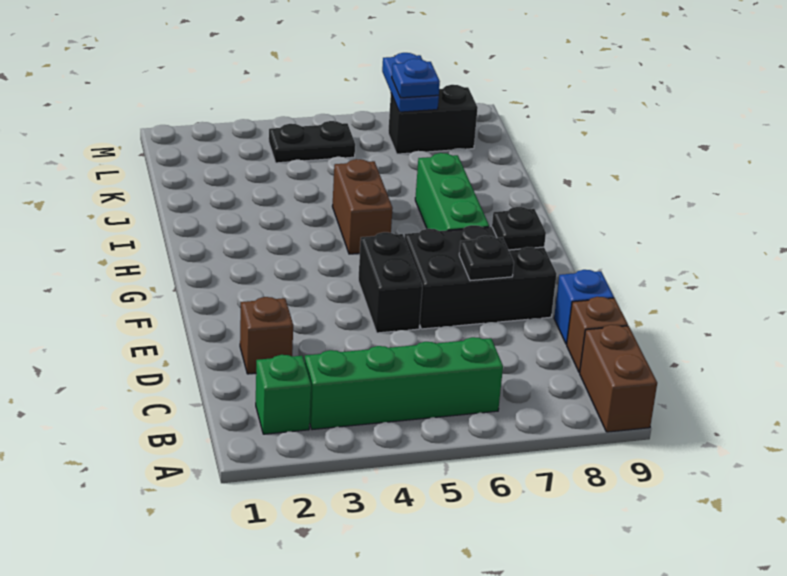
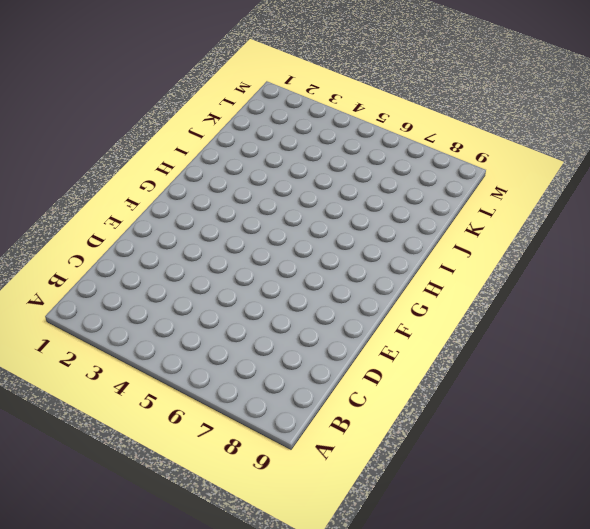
none -> brown brick A9:B9 level 1
none -> green brick B2 level 1
none -> green brick B3:B6 level 1

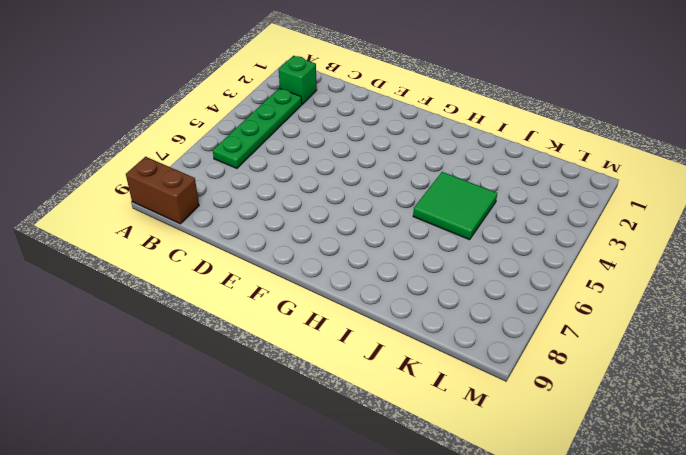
green plate B3:B6 level 1 -> green brick B3:B6 level 1
green tile I4:J5 level 1 -> brown brick H5:I5 level 1
none -> brown brick C9 level 1
none -> brown brick D2 level 1
none -> blue brick D9 level 1

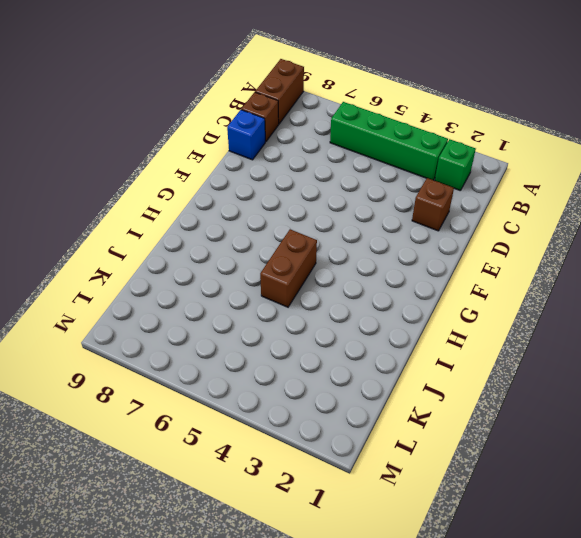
none -> black brick E5:F5 level 1
none -> black brick E6:F8 level 1
none -> green brick G7:I7 level 1

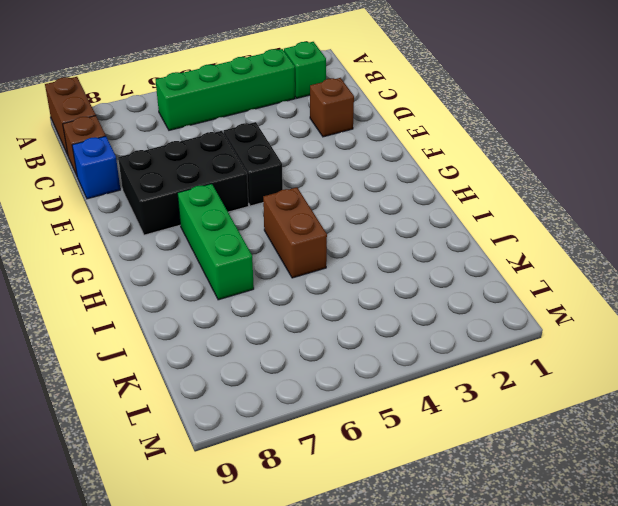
none -> black plate L4:L5 level 1
none -> black brick L7:L8 level 1
none -> black plate E7 level 2

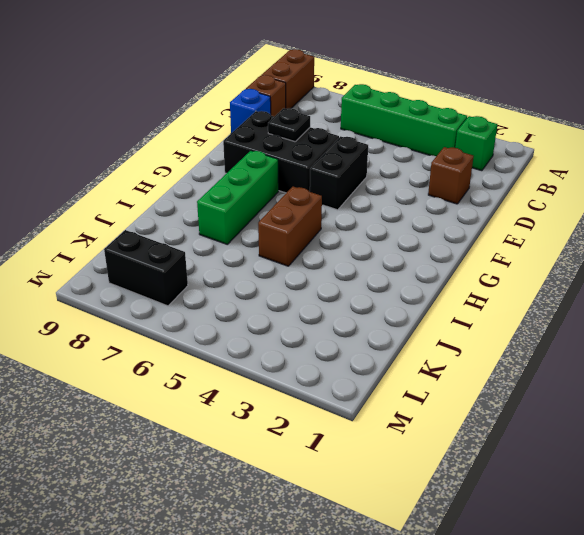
none -> black plate L4:L5 level 1
none -> black plate F8 level 2
none -> blue plate L7:M7 level 2

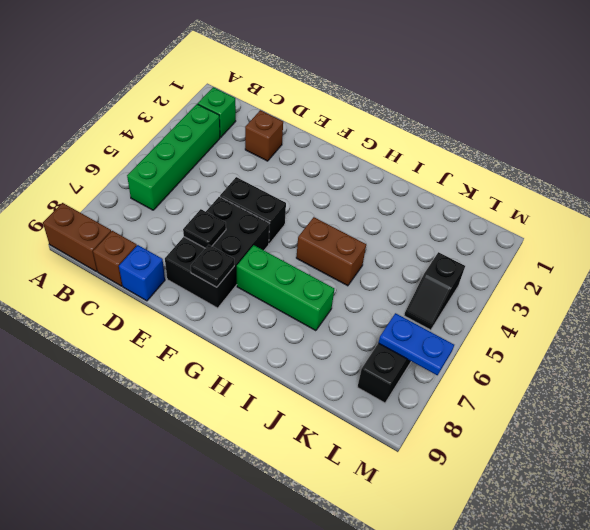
black slope L4:L5 level 1 top 4 -> black plate L4:L5 level 1
none -> blue plate L7 level 3

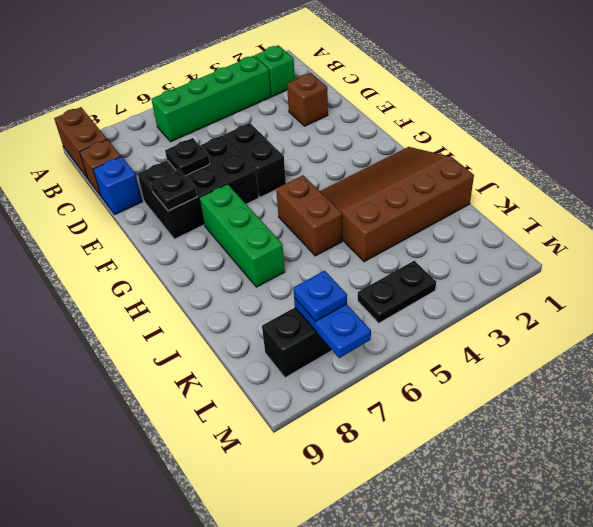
brown slope H1:J4 level 1 top J -> none

